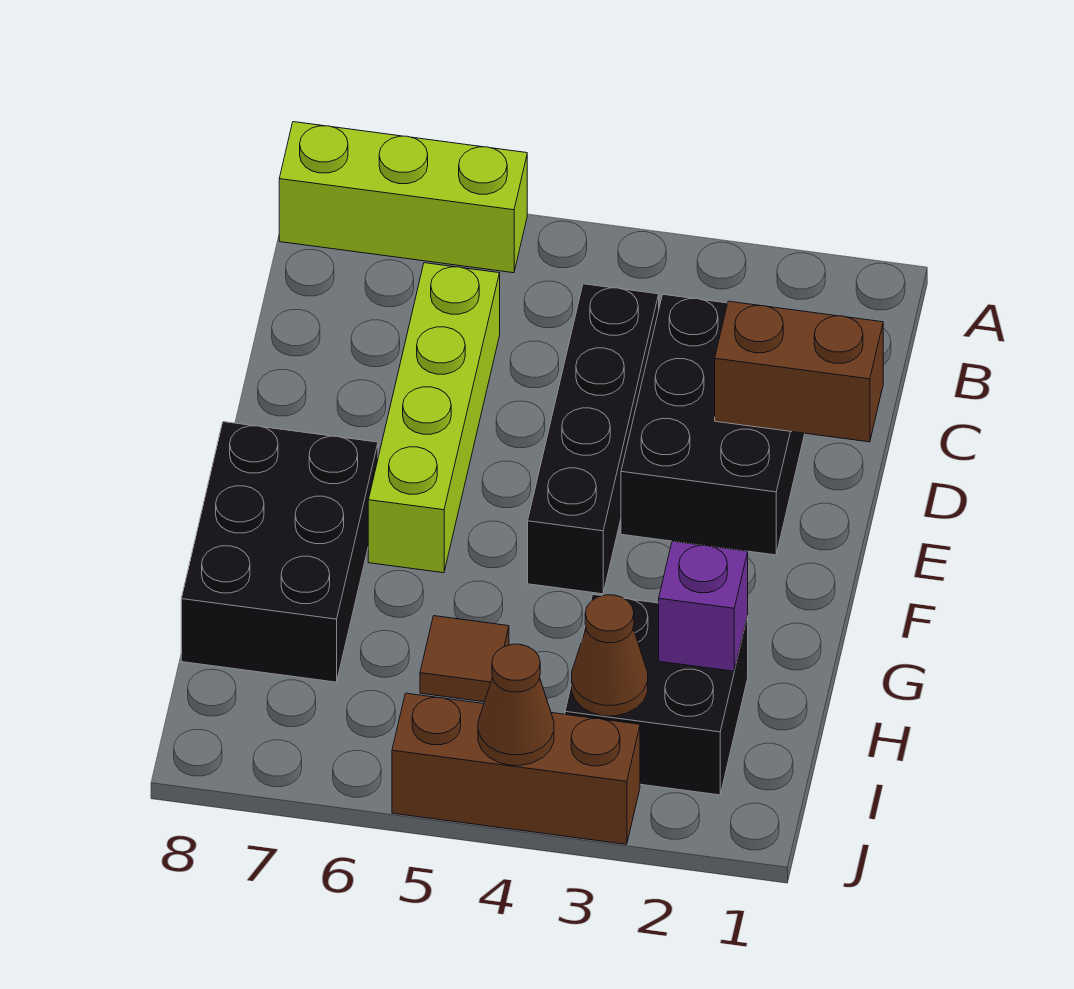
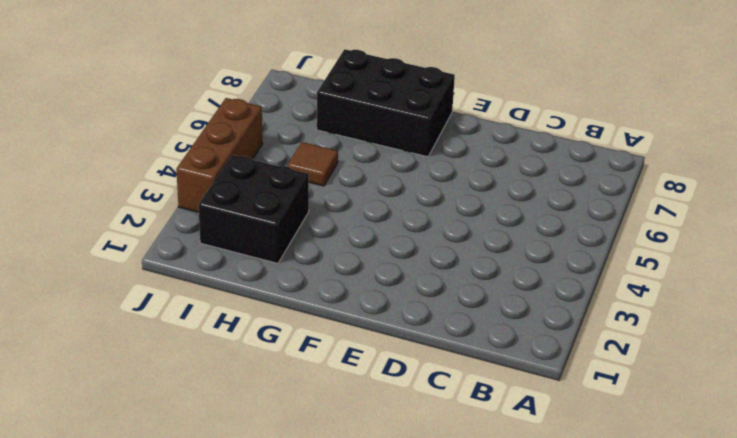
none -> lime brick A6:A8 level 1
none -> black brick C2:E3 level 1
none -> black brick C4:F4 level 1

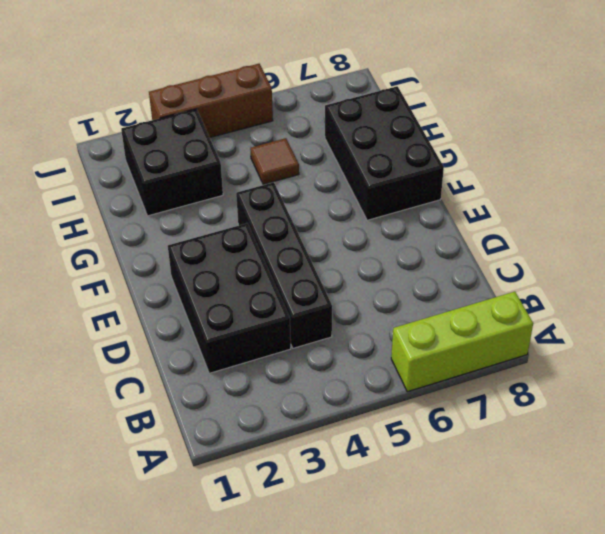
none -> lime brick C6:F6 level 1
none -> brown brick D1:D2 level 2
none -> purple brick H2 level 2

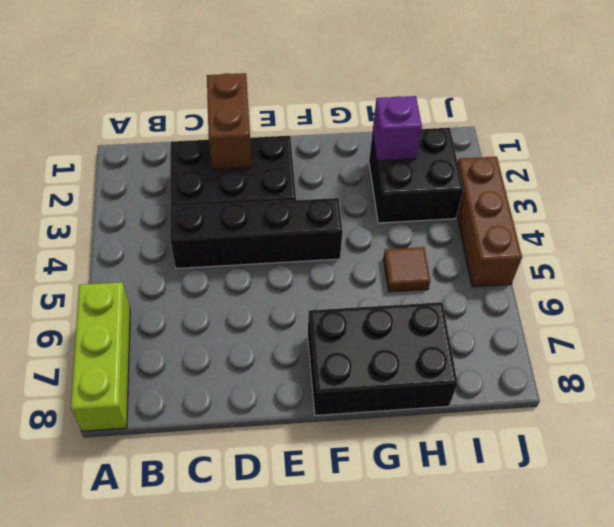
none -> lime brick C6:F6 level 1
none -> brown cone I3 level 2
none -> brown cone J4 level 2

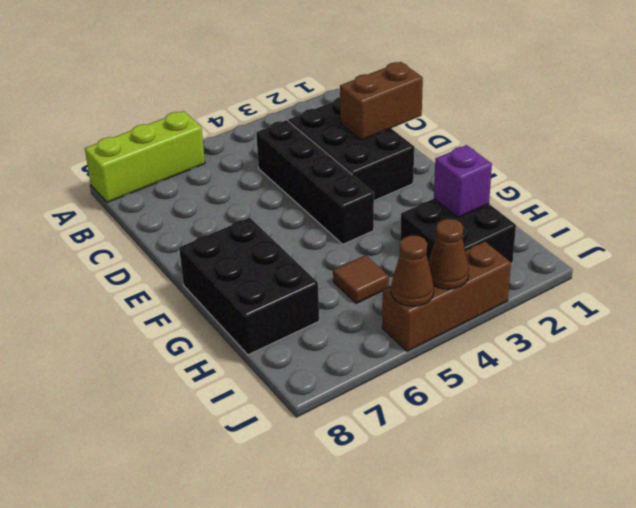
brown cone J5 level 2 -> brown cone I3 level 2
none -> lime brick C6:F6 level 1

